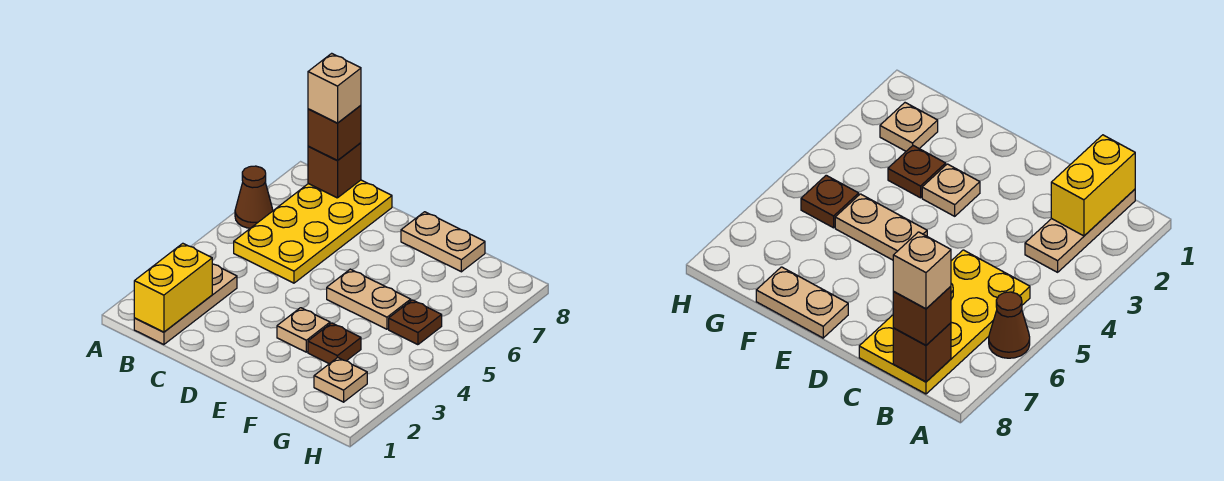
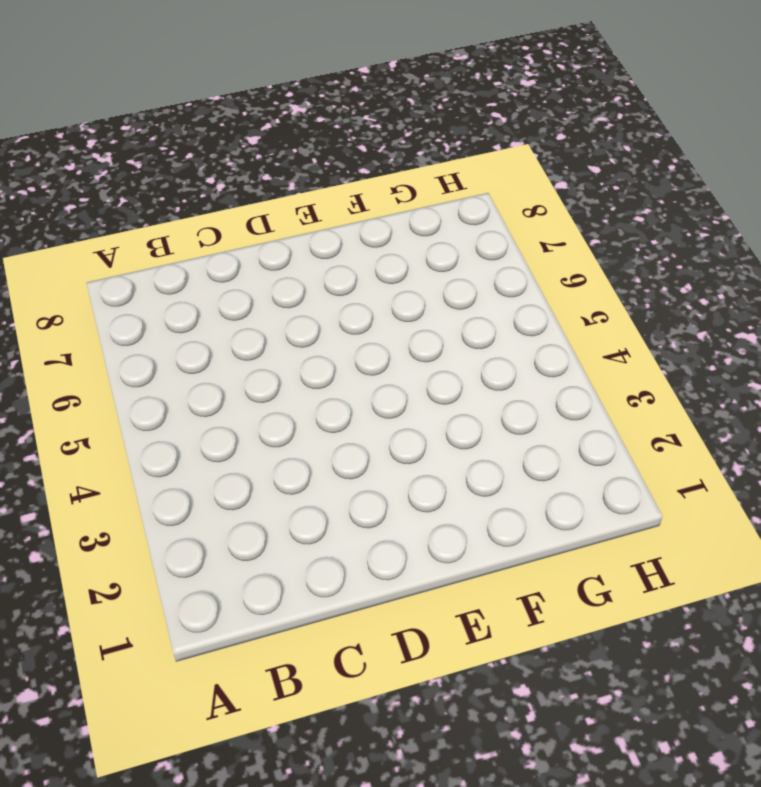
none -> brown cone A6 level 1
none -> tan plate B1:B3 level 1
none -> yellow plate B5:C8 level 1

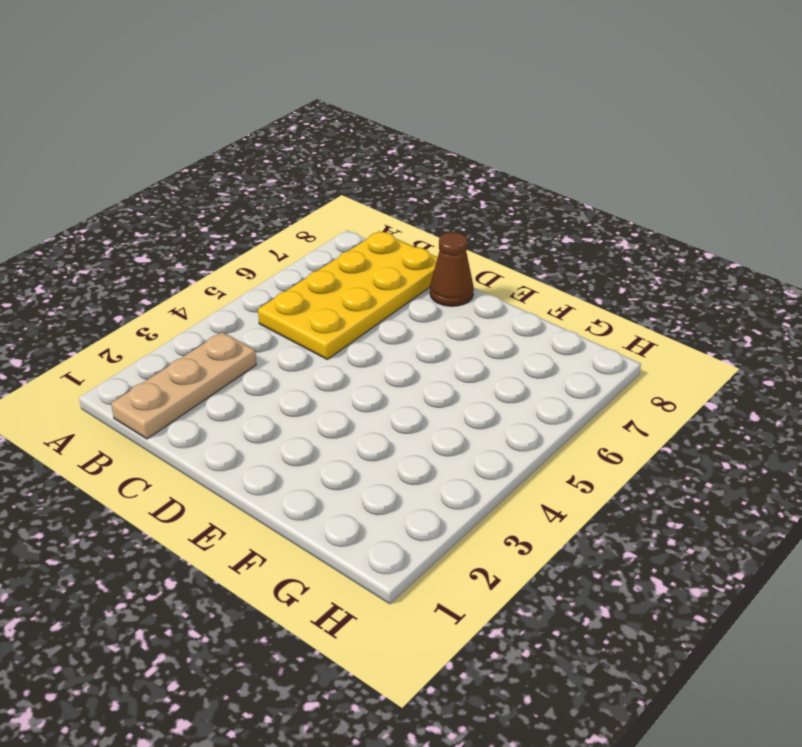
brown cone D8 level 1 -> brown cone A6 level 1
none -> tan plate E3 level 1
none -> tan plate E5:F5 level 1
none -> tan plate E8:F8 level 1

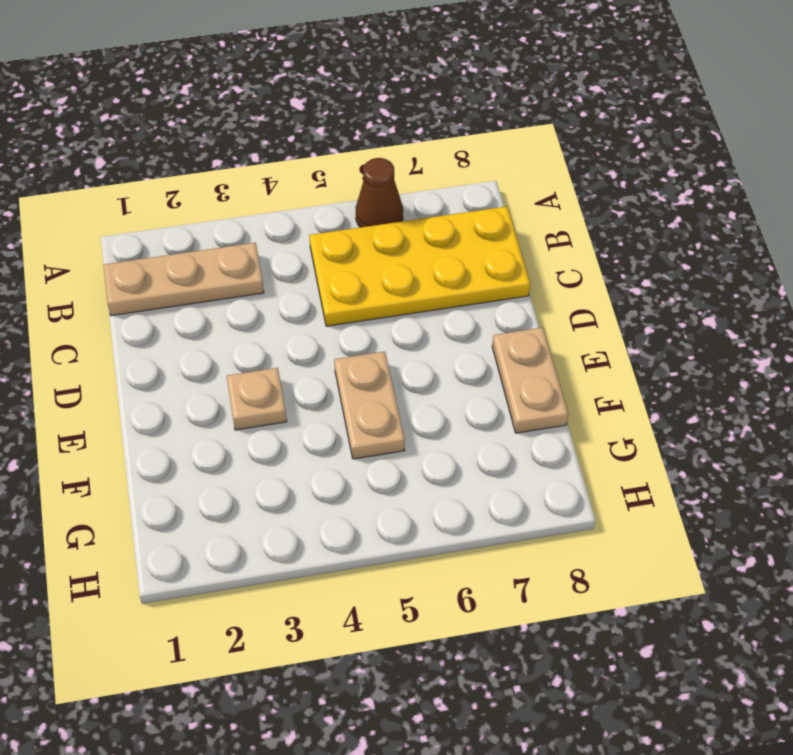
none -> brown plate F3 level 1
none -> tan plate G2 level 1
none -> brown plate G5 level 1

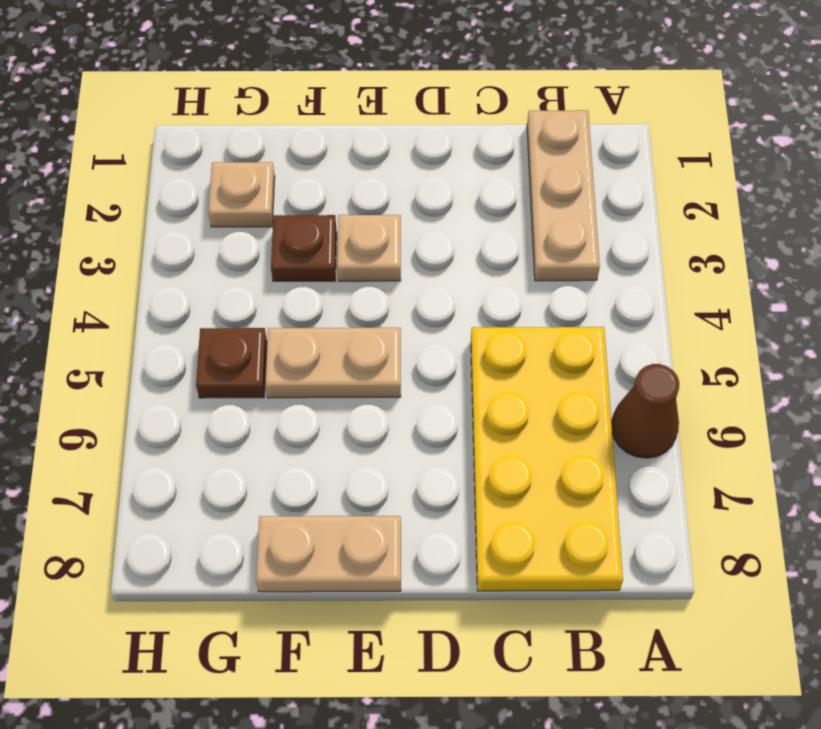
none -> yellow brick B1:B2 level 2
none -> brown brick B8 level 2
none -> brown brick B8 level 3

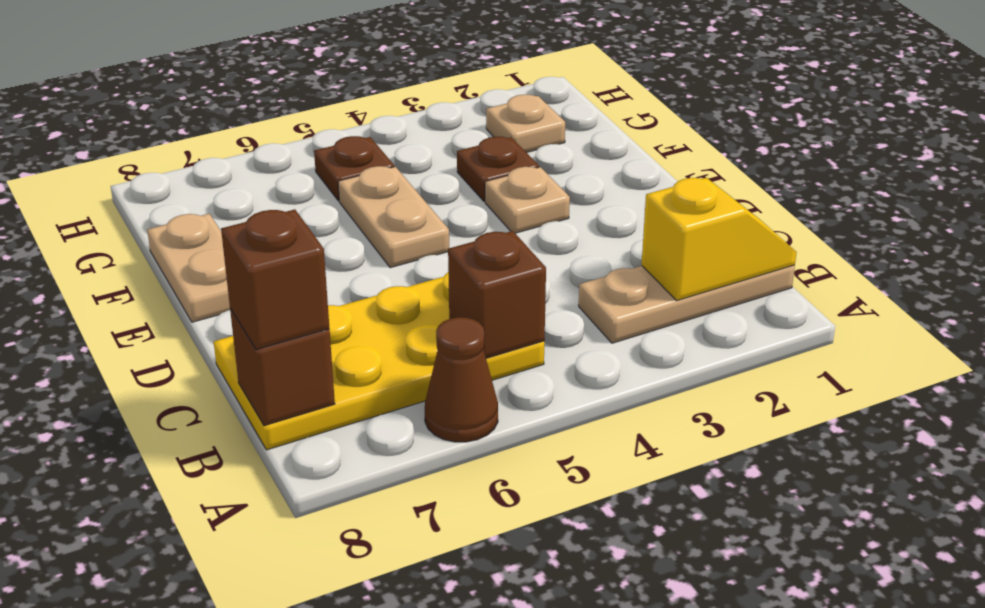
yellow slope B1:B2 level 2 top 2 -> yellow brick B1:B2 level 2
brown brick B5 level 2 -> none
none -> tan brick B8 level 4

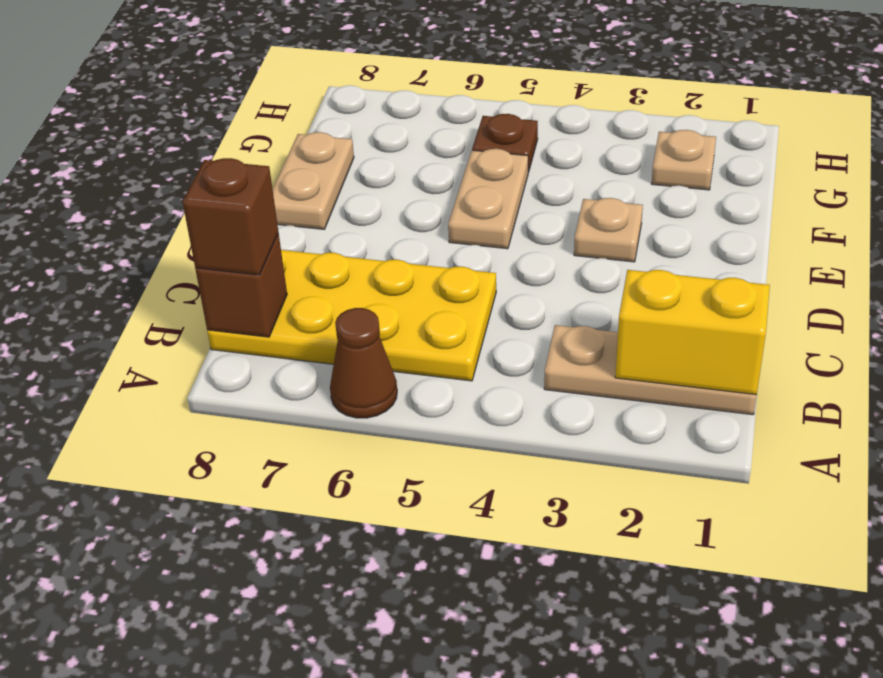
none -> brown plate F3 level 1
none -> tan brick B8 level 4

